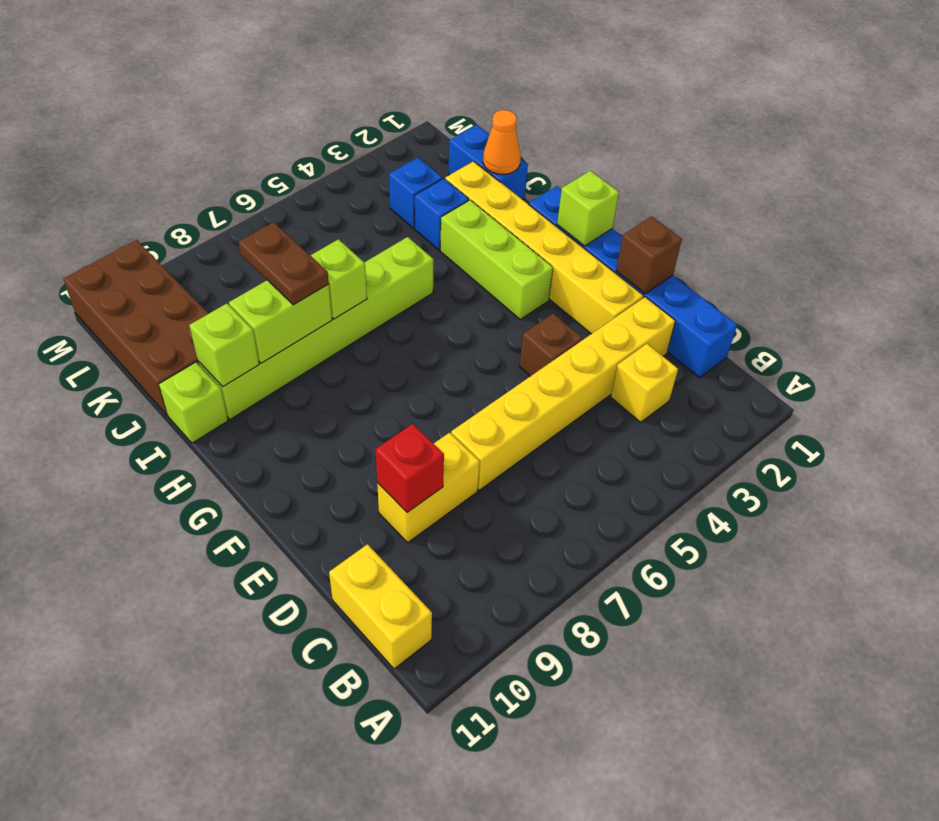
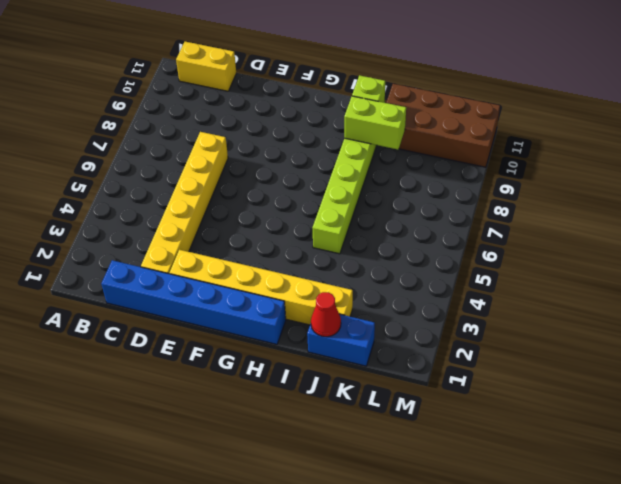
lime brick I9:J9 level 2 -> lime brick I8:I9 level 2
red cone J1 level 2 -> orange cone J1 level 2
none -> yellow brick C3 level 1
none -> yellow brick D8:D9 level 1
none -> brown brick E4 level 1

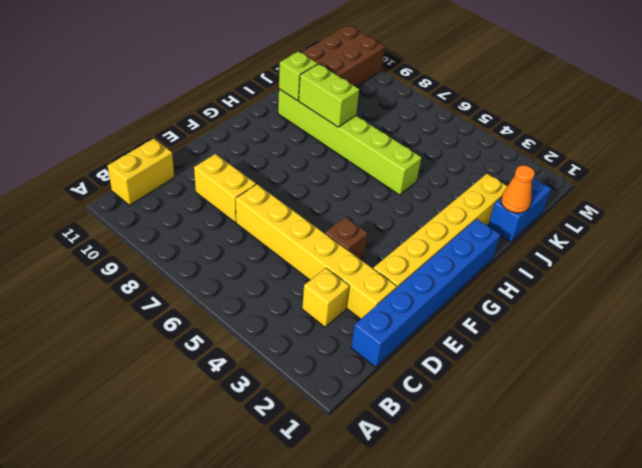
none -> lime brick G3:I3 level 1
none -> lime brick I11 level 1
none -> blue brick J3 level 1

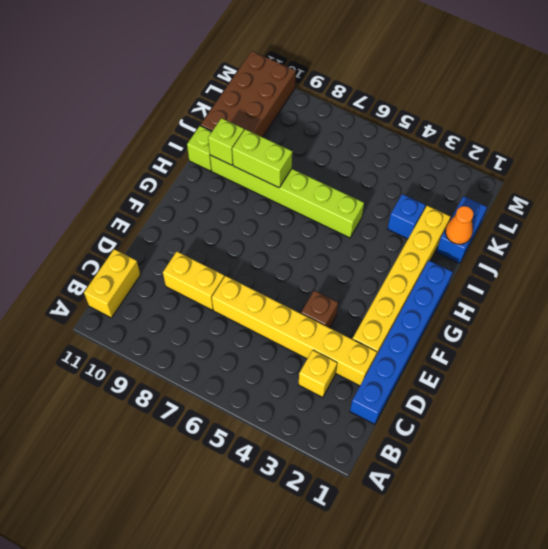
none -> lime brick G3:I3 level 1
none -> blue brick K3 level 1
none -> red brick D9 level 2

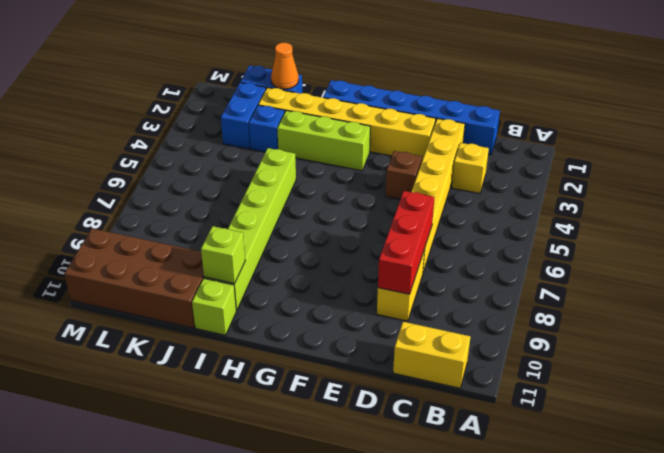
red brick D7:D9 level 2 -> red brick D9 level 2
blue brick K2:K3 level 1 -> blue brick K3 level 1
none -> brown brick E1 level 2
none -> lime brick G1 level 2
none -> lime brick I7 level 2

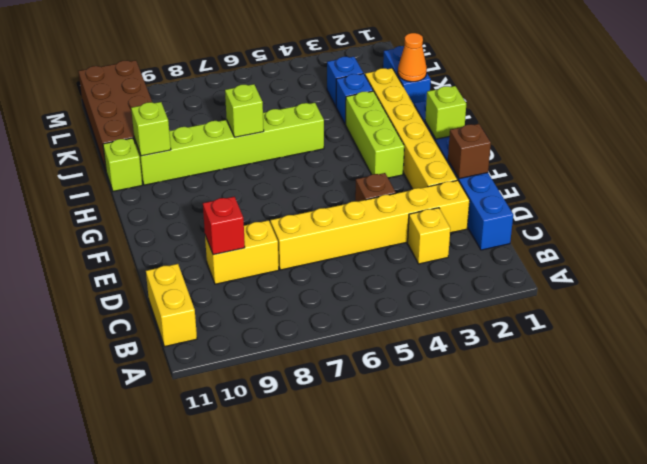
none -> lime brick I8:I9 level 2
none -> brown plate I8:J8 level 3

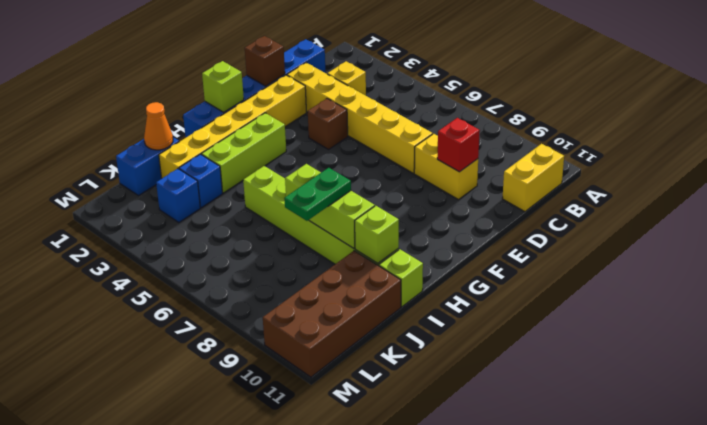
green plate I8:J8 level 3 -> brown plate I8:J8 level 3

